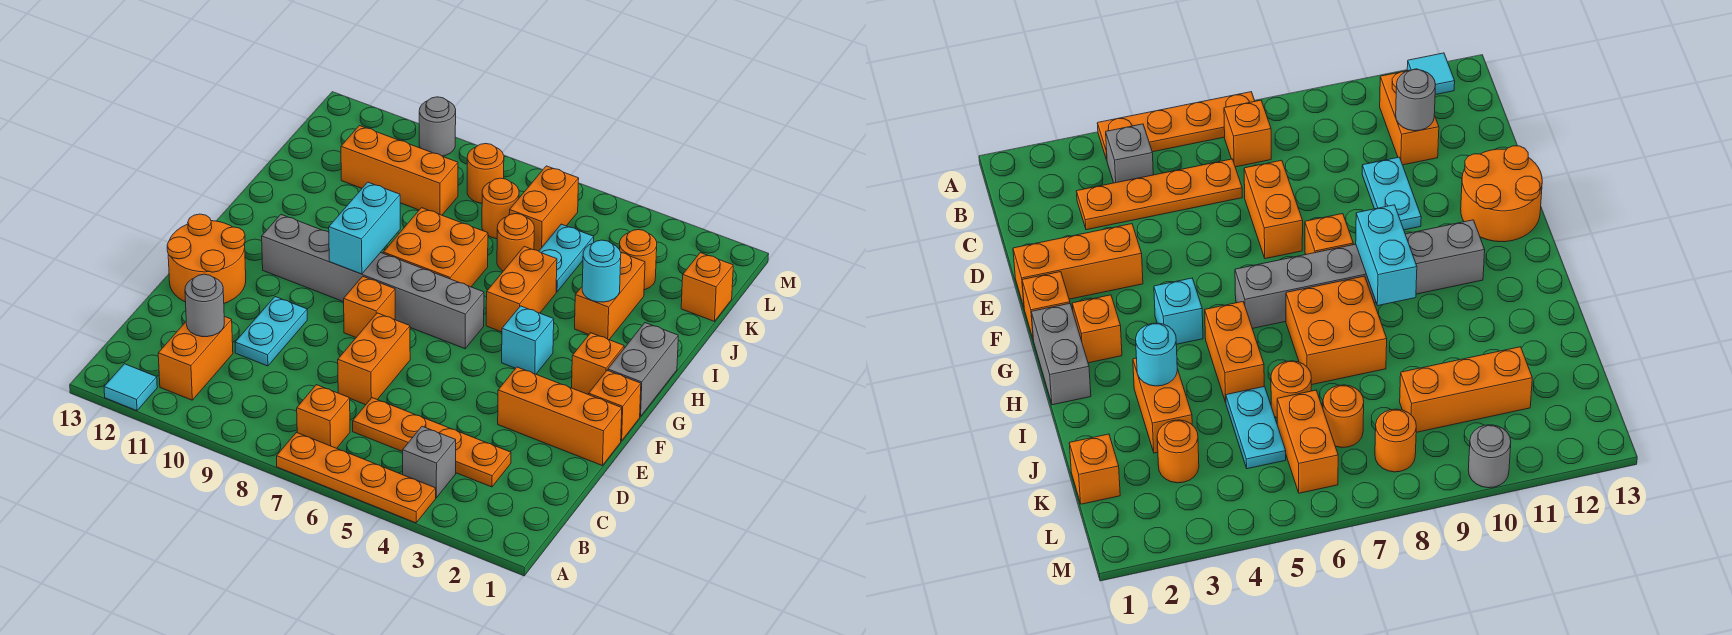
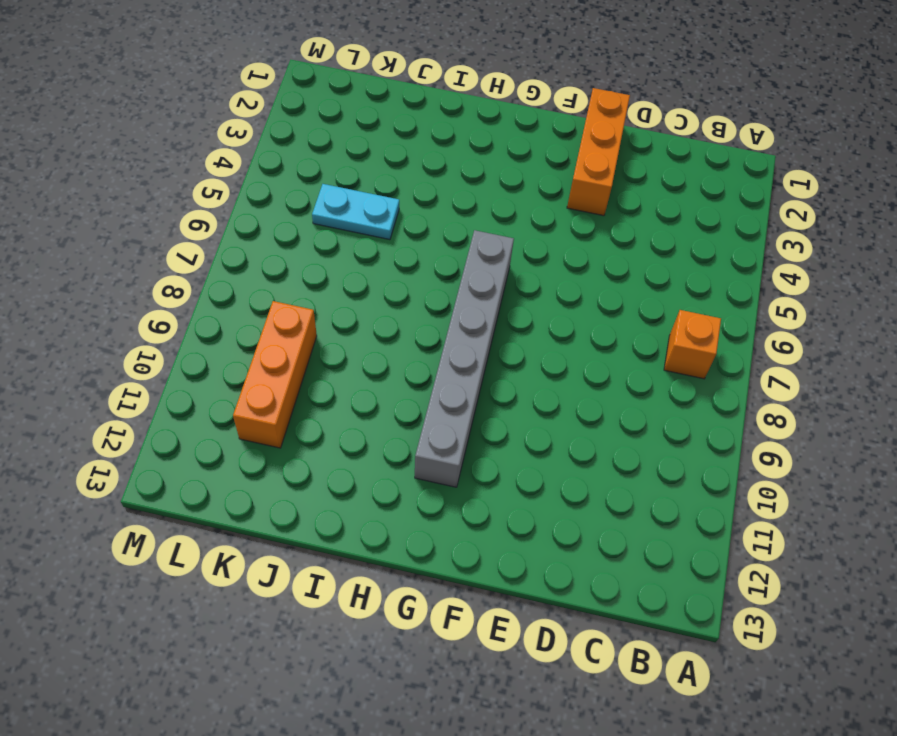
none -> orange plate A4:A7 level 1
none -> cyan tile A12 level 1
none -> grey brick B4 level 1
none -> orange brick B11:C11 level 1

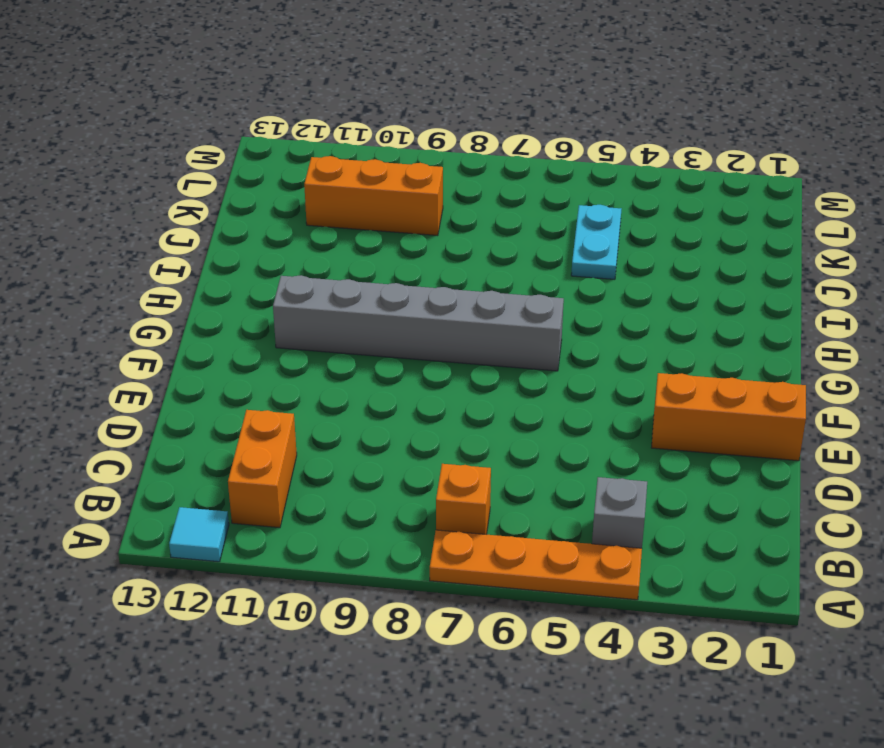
none -> orange plate C3:C6 level 1
none -> orange brick D7:E7 level 1
none -> cyan plate D10:E10 level 1
none -> orange round brick E12:F13 level 1

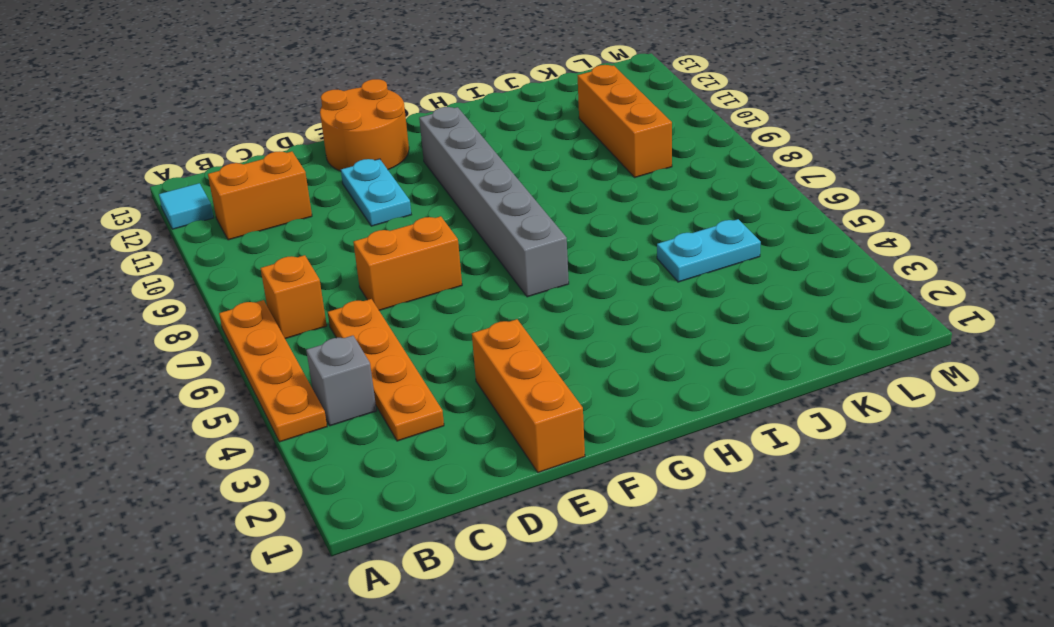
cyan plate E10:E11 level 1 -> cyan plate D10:E10 level 1
none -> orange brick F1 level 1
none -> orange brick F8 level 1
none -> grey brick G1:H1 level 1
none -> orange brick G2 level 1

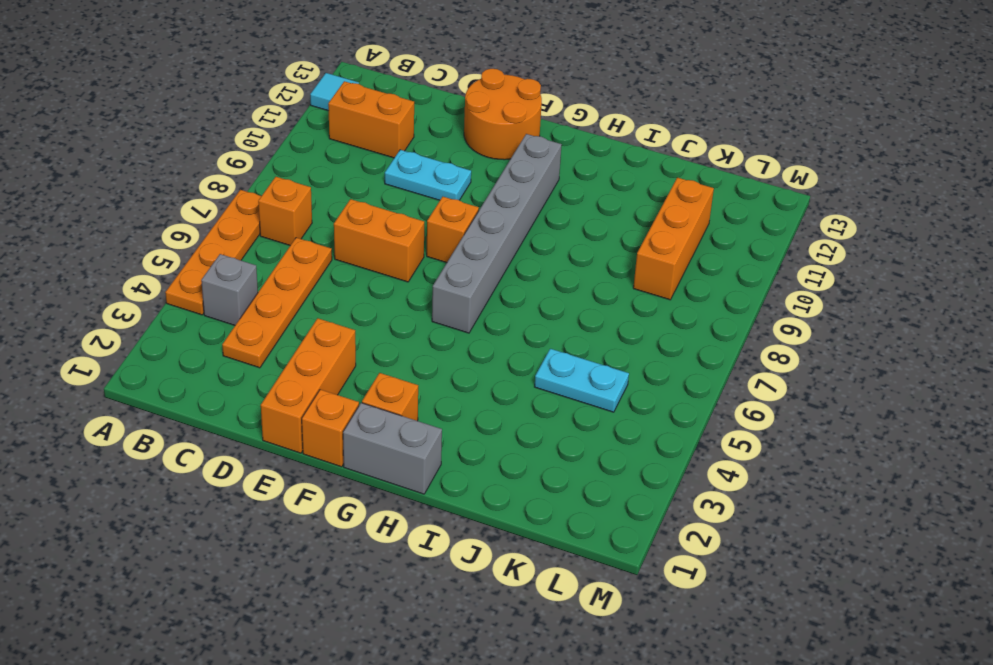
none -> cyan brick G4 level 1
none -> orange brick H5:I5 level 1
none -> orange brick H7:I8 level 1
none -> orange brick I3:J3 level 1

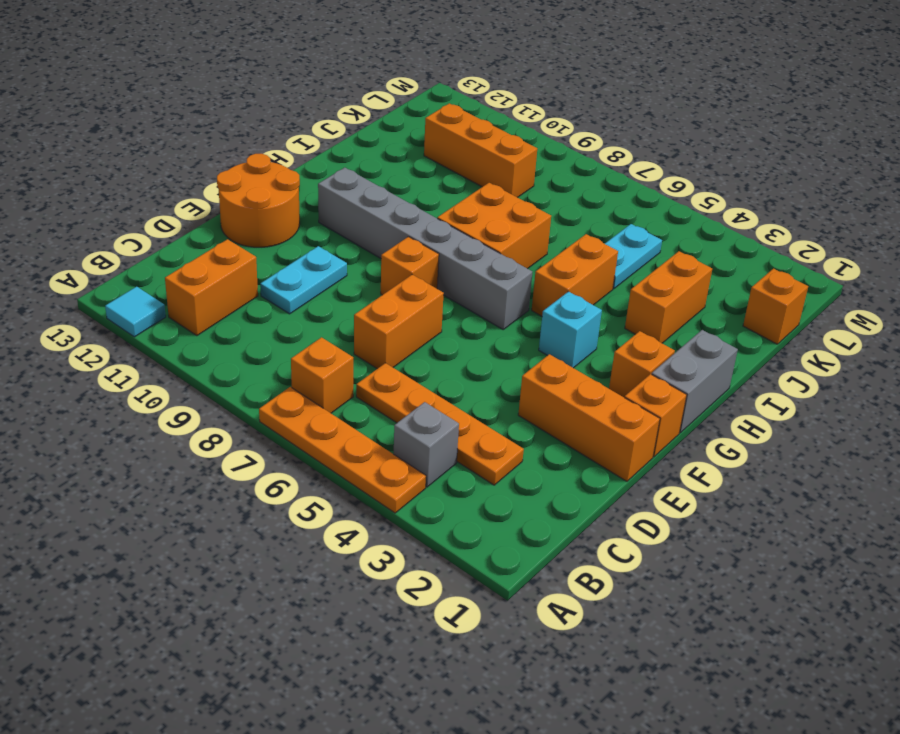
none -> orange round brick J6 level 1
none -> orange round brick K3 level 1
none -> orange brick K6:L6 level 1
none -> orange round brick K7 level 1

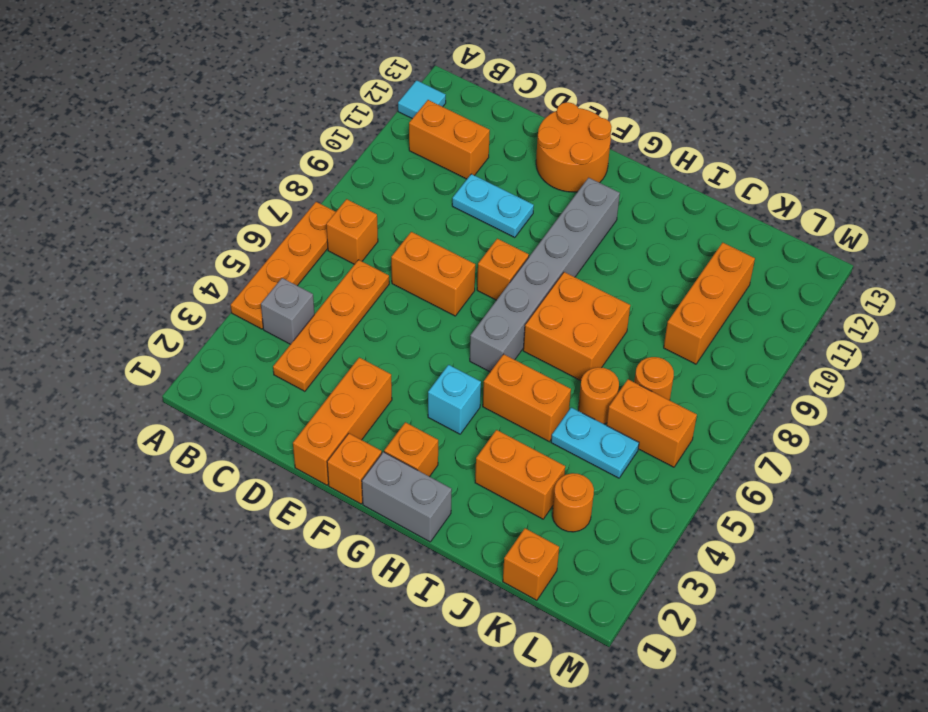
none -> orange round brick L8 level 1
none -> grey round brick M10 level 1
none -> grey round brick C11 level 2
none -> cyan brick G9:H9 level 2

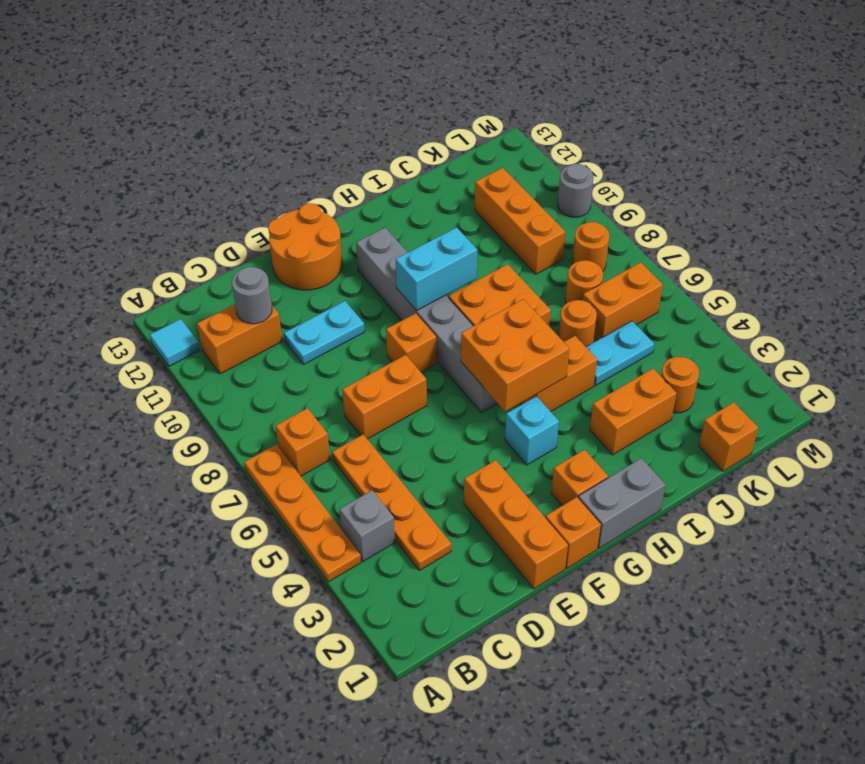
orange brick G5:H6 level 2 -> none
none -> cyan round brick I3 level 2

